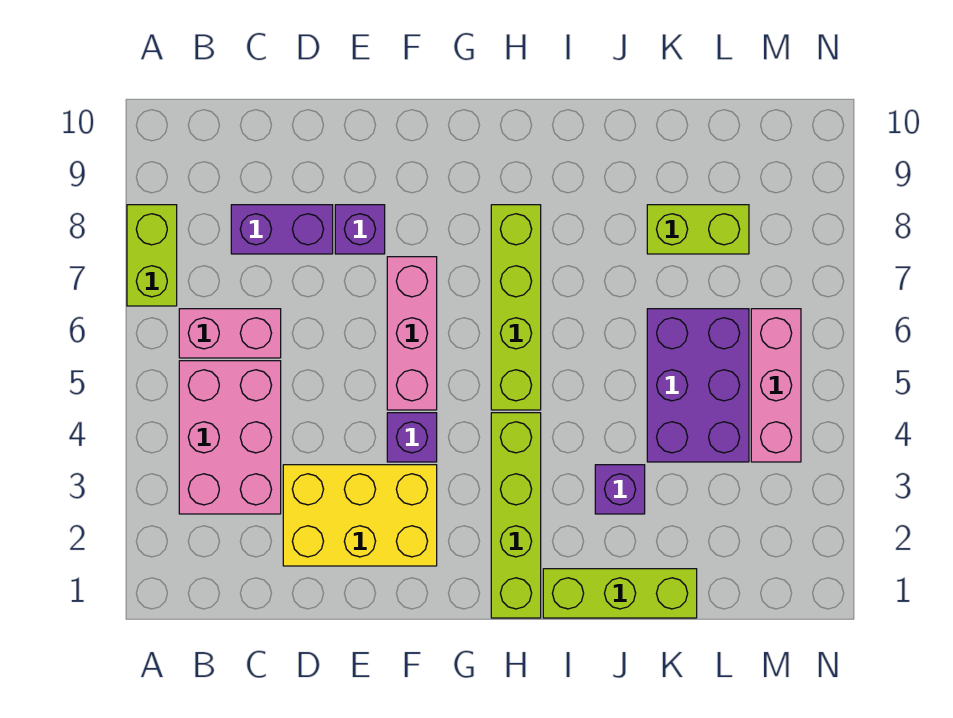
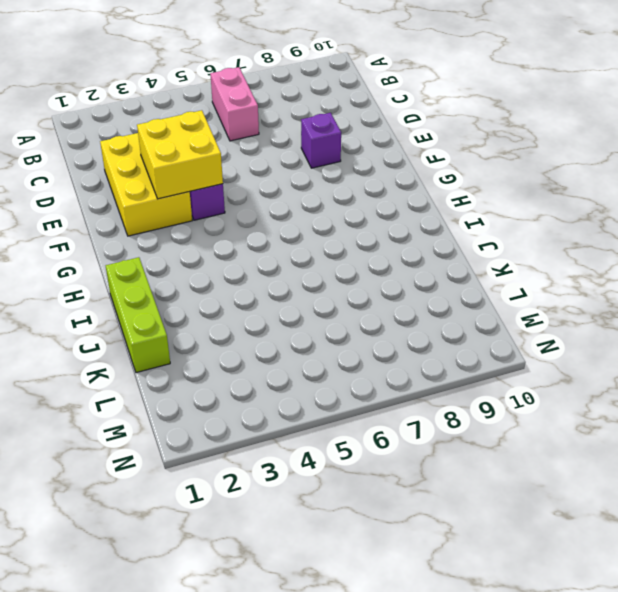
yellow brick E3:F4 level 2 -> none
none -> lime brick A7:A8 level 1
none -> pink brick B3:C5 level 1
none -> purple brick C8:D8 level 1

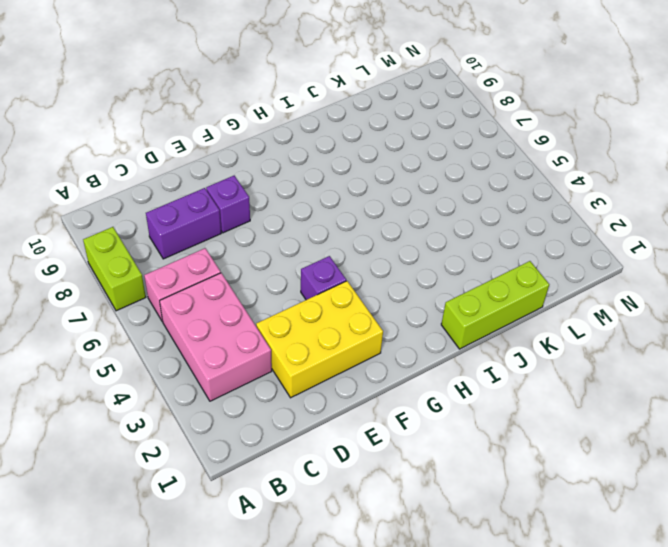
none -> pink brick F5:F7 level 1
none -> lime brick H1:H4 level 1
none -> lime brick H5:H8 level 1

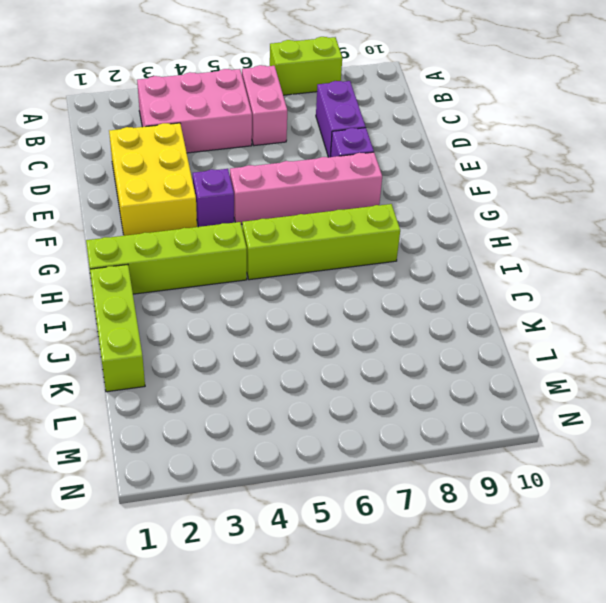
pink brick F5:F8 level 1 -> pink brick F5:F7 level 1
none -> purple brick J3 level 1
none -> purple brick K4:L6 level 1
none -> lime brick K8:L8 level 1

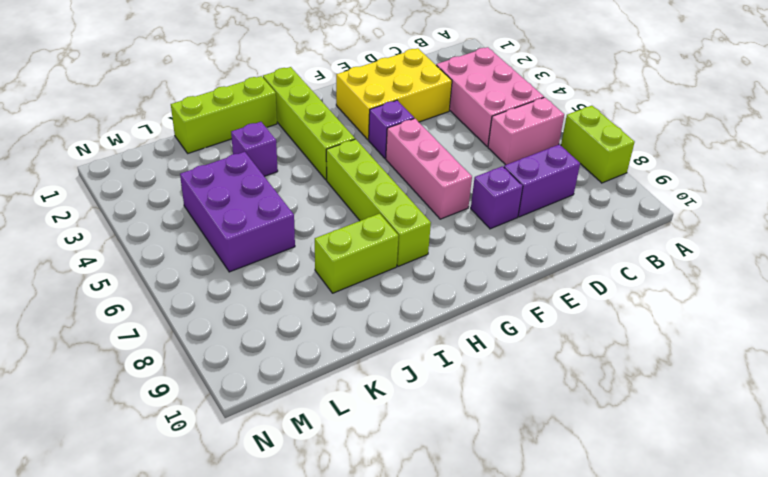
lime brick I8:J8 level 1 -> lime brick K8:L8 level 1
none -> pink brick M4:M6 level 1

